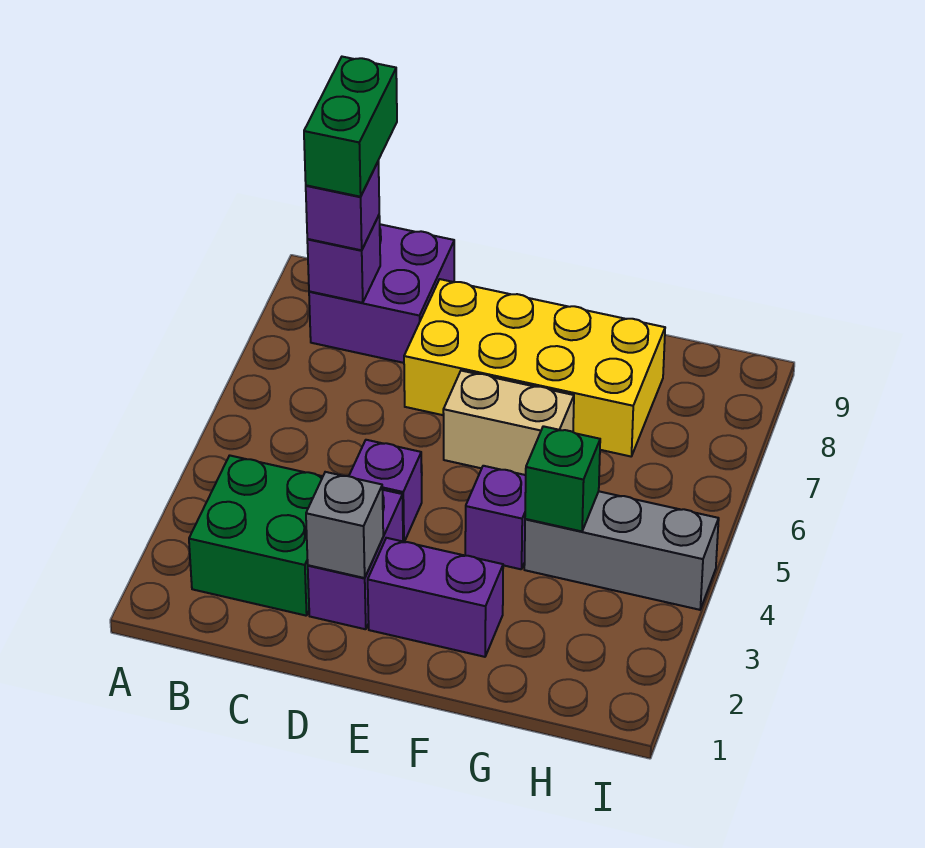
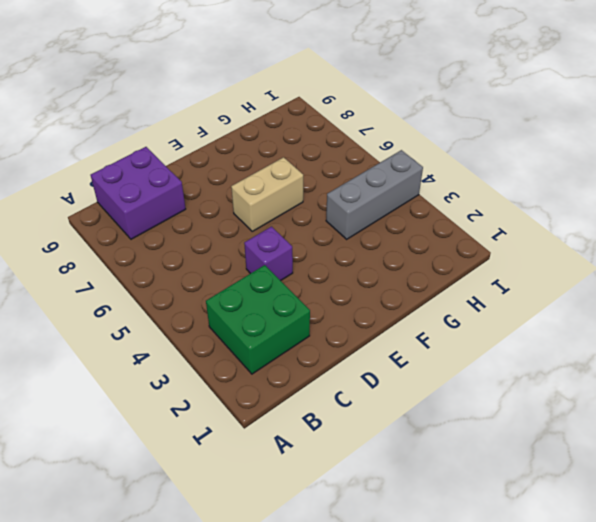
none -> purple brick D2:D3 level 1
none -> yellow brick D7:G8 level 1
none -> purple brick E2:F2 level 1

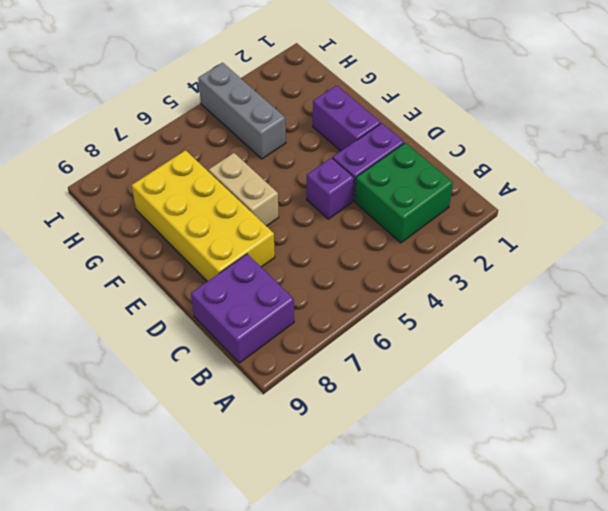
none -> purple brick F4 level 1
none -> purple brick B8 level 2
none -> grey brick D2 level 2

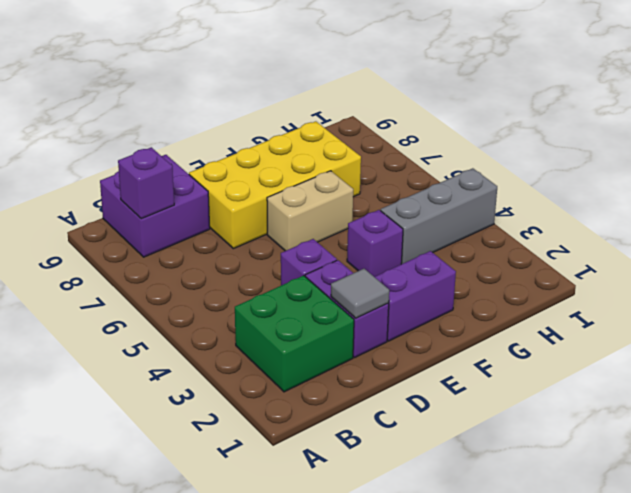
grey tile D2 level 2 -> grey brick D2 level 2
none -> green brick G4 level 2
none -> purple brick B8 level 3
none -> green brick B8:B9 level 4

